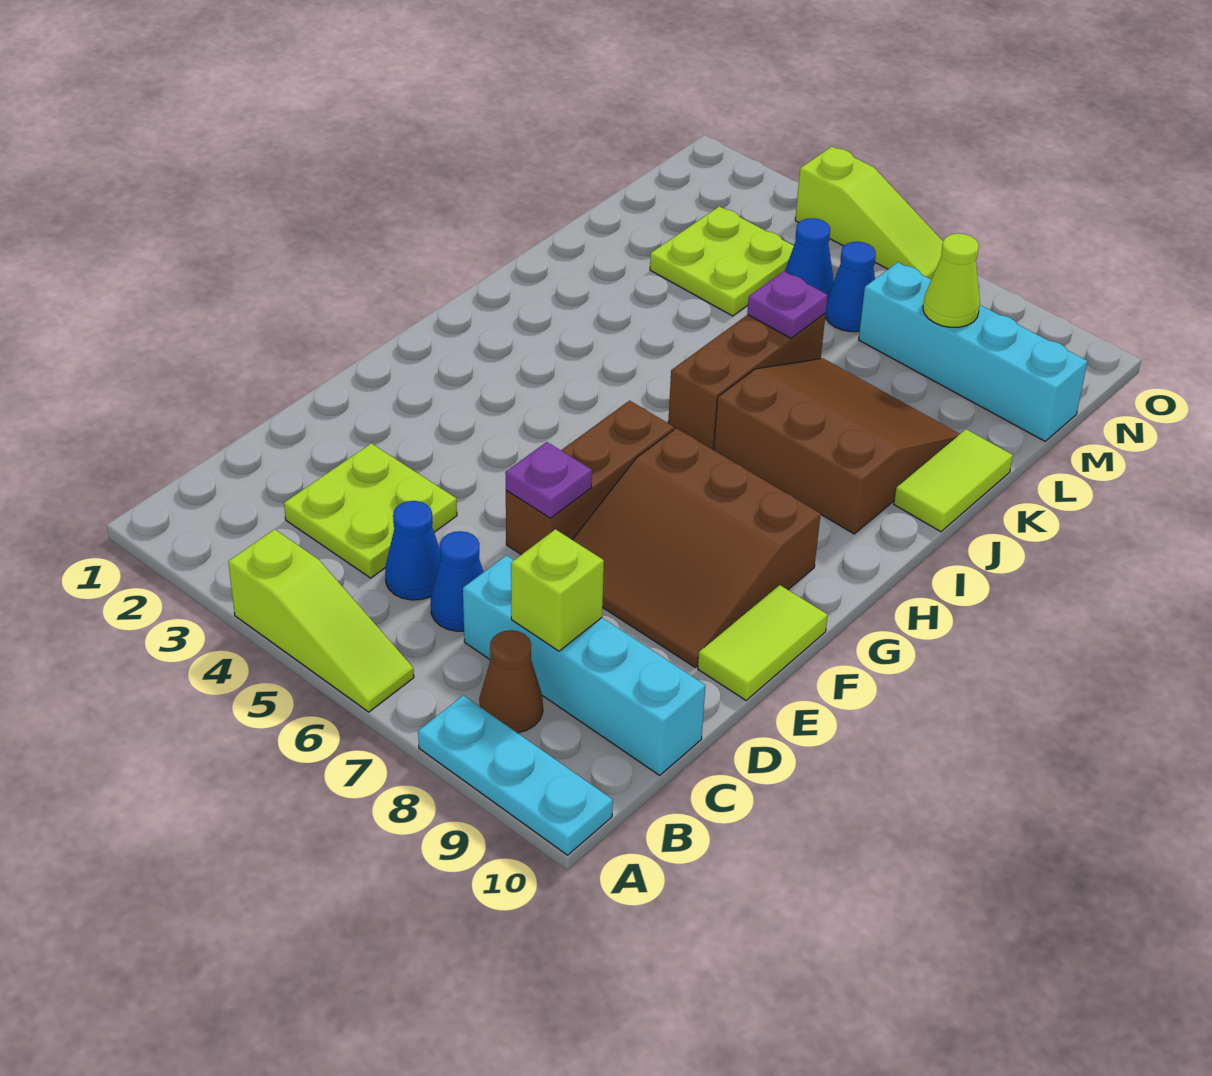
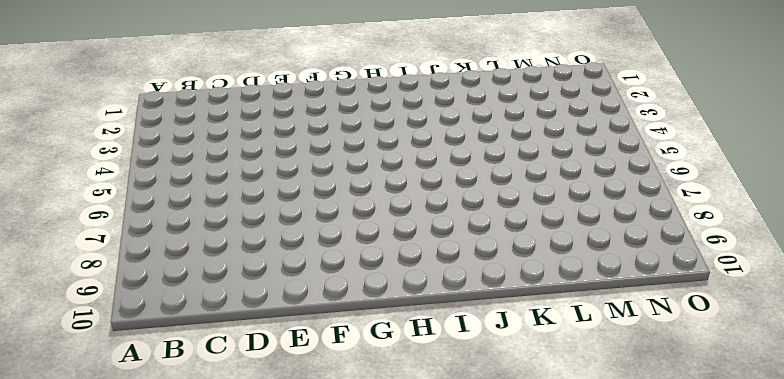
none -> lime slope A4:A6 level 1 top 4
none -> cyan plate A8:A10 level 1
none -> brown cone B8 level 1

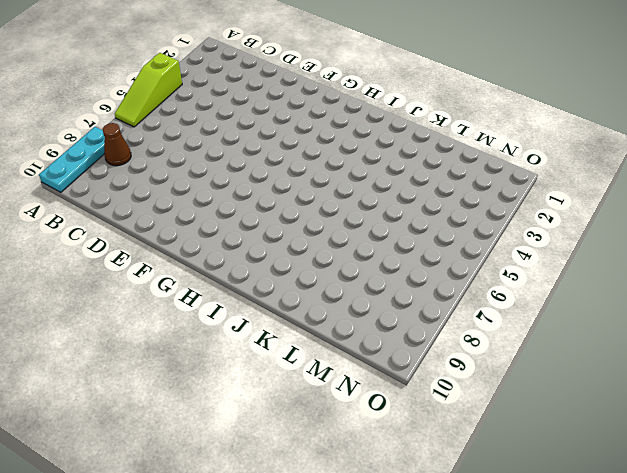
none -> lime plate C3:D4 level 1
none -> blue cone C5 level 1
none -> blue cone C6 level 1

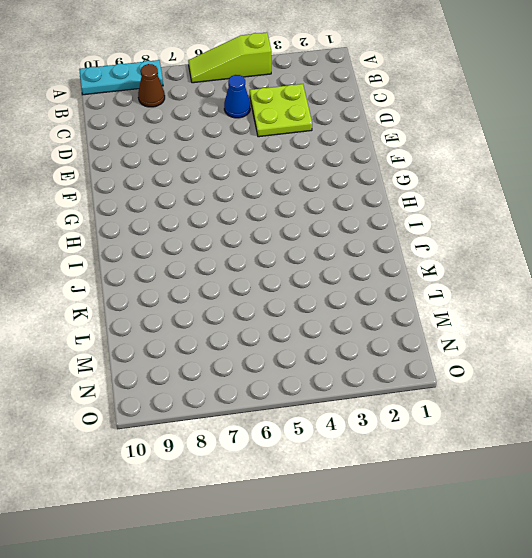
none -> blue cone C6 level 1
none -> cyan brick C7:C10 level 1
none -> brown brick E6:G6 level 1

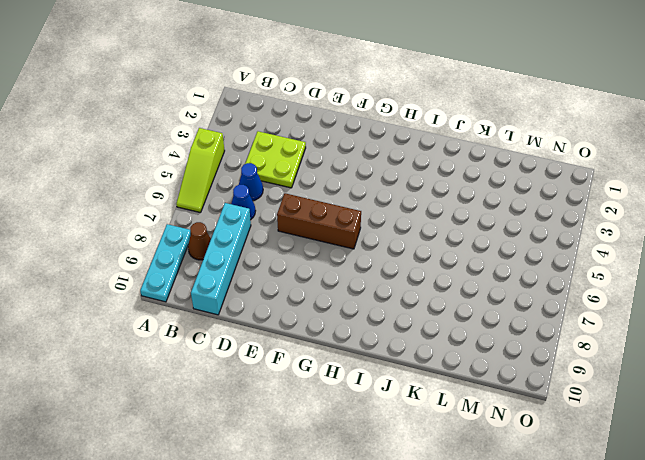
none -> brown slope E7:G9 level 1 top G
none -> lime tile E10:F10 level 1
none -> brown brick I6:K6 level 1

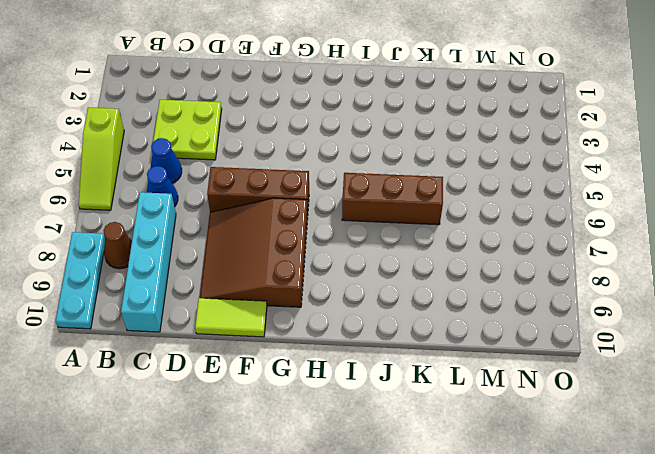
none -> brown slope I7:K9 level 1 top I
none -> lime tile J10:K10 level 1
none -> lime plate L3:M4 level 1

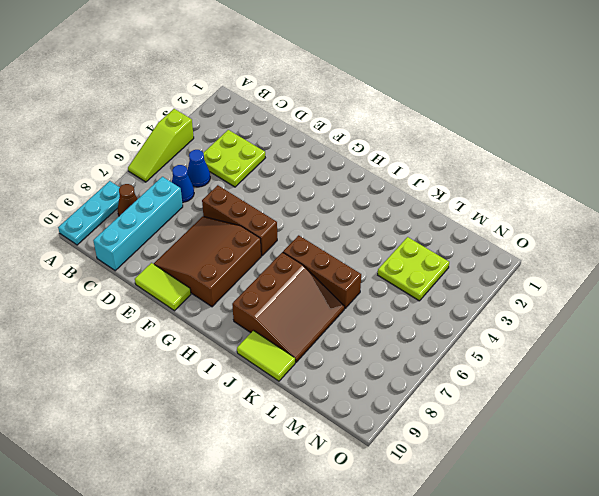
none -> blue cone M5 level 1
none -> blue cone M6 level 1
none -> cyan brick M7:M10 level 1

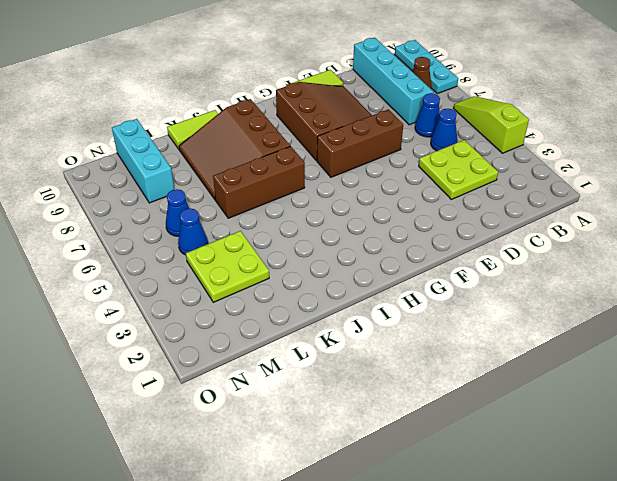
cyan brick M8:M10 level 1 -> cyan brick M7:M10 level 1
none -> lime slope O4:O6 level 1 top 4
none -> lime brick C8 level 2
none -> purple plate E6 level 2

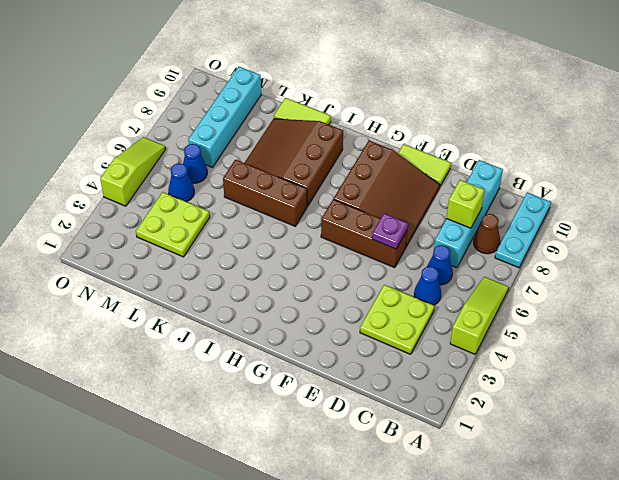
none -> purple plate K6 level 2
none -> lime cone M8 level 2

